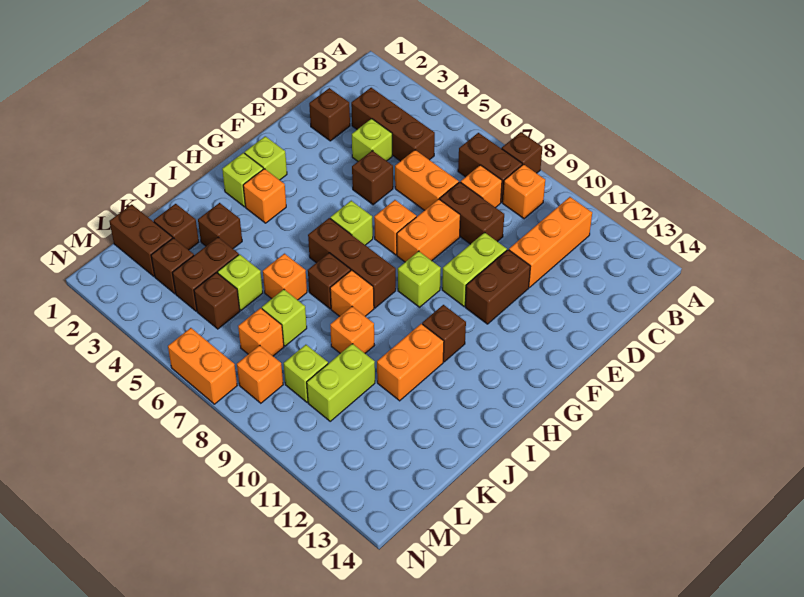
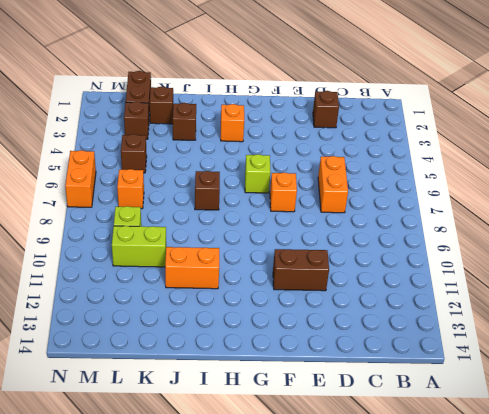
none -> brown brick A8 level 1
none -> brown brick B7:B8 level 1
none -> orange brick B9 level 1
none -> orange brick B11:D11 level 1

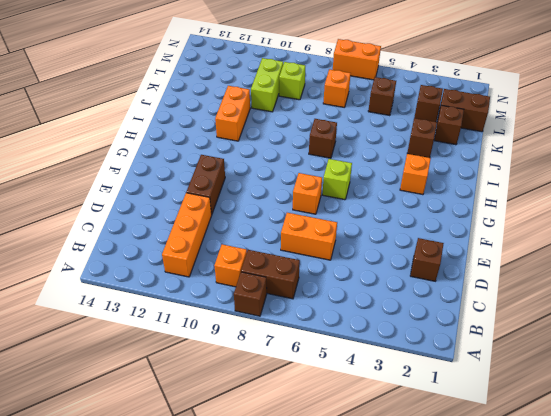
none -> brown brick C3:C5 level 1
none -> orange brick C8 level 1
none -> lime brick D4 level 1
none -> brown brick D8:D9 level 1

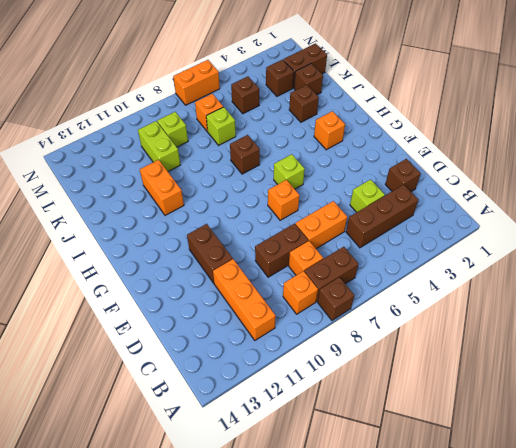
none -> brown brick E5 level 1
none -> orange brick E8:F8 level 1
none -> lime brick E10:F10 level 1
none -> lime brick G2 level 1

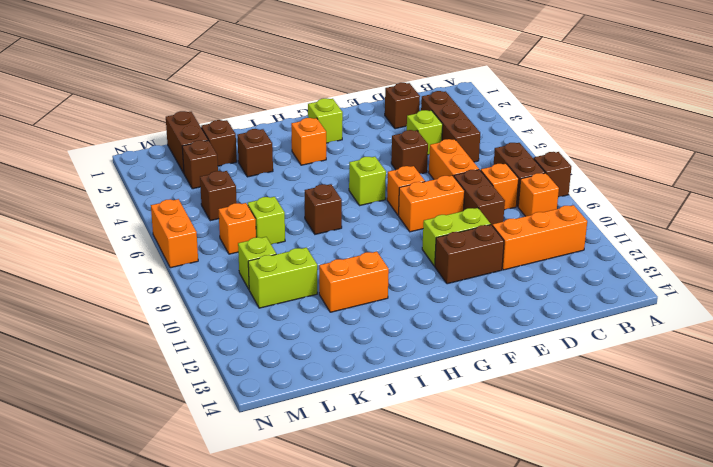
none -> lime brick G9 level 1
none -> lime brick H2 level 1
none -> brown brick H6:H8 level 1
none -> brown brick H11 level 1

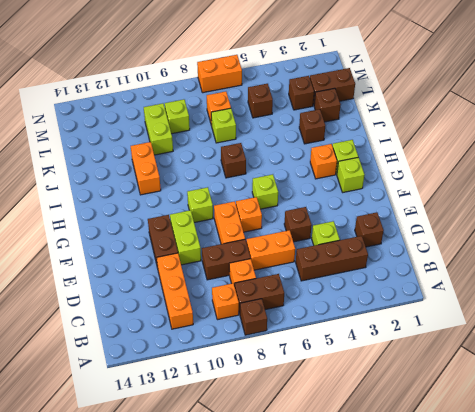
none -> brown brick H6:H8 level 1
none -> brown brick H11 level 1
none -> orange brick I8 level 1
none -> orange brick J6 level 1

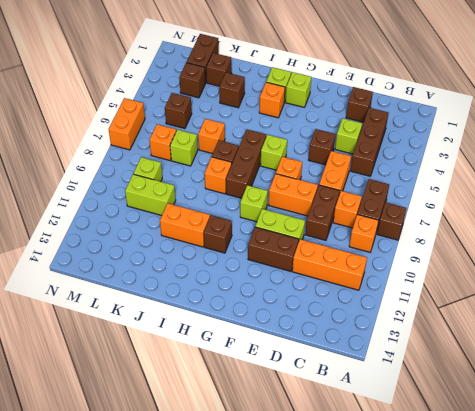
none -> orange brick J9 level 1
none -> brown brick K4:L4 level 1
none -> lime brick K5 level 1
none -> orange brick M8 level 1

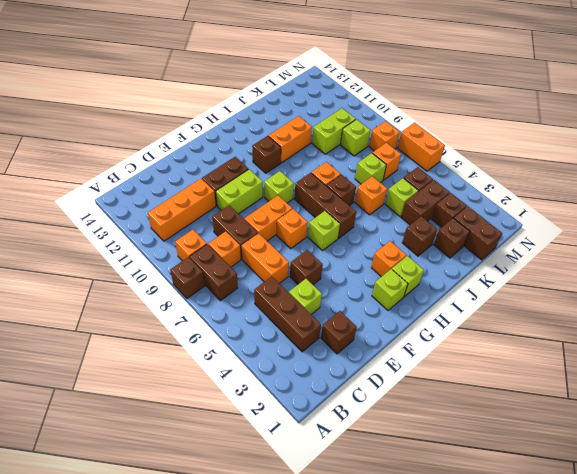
none -> orange brick J9 level 1

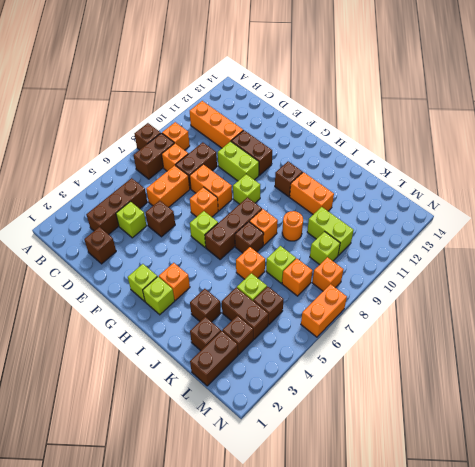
orange round brick J9 level 1 -> orange brick J9 level 1

